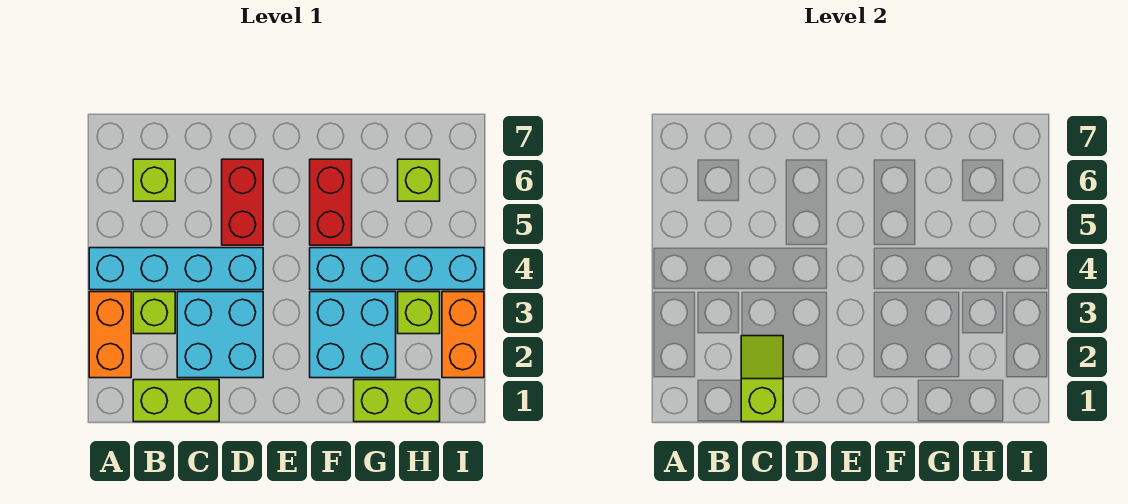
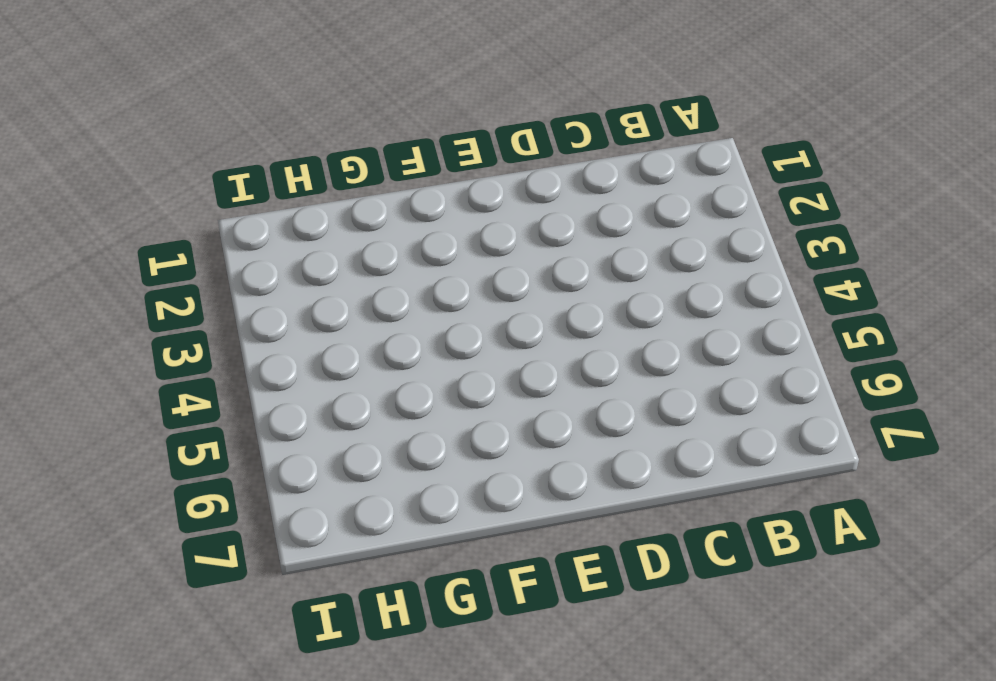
none -> orange brick A2:A3 level 1
none -> cyan brick A4:D4 level 1
none -> lime brick B1:C1 level 1

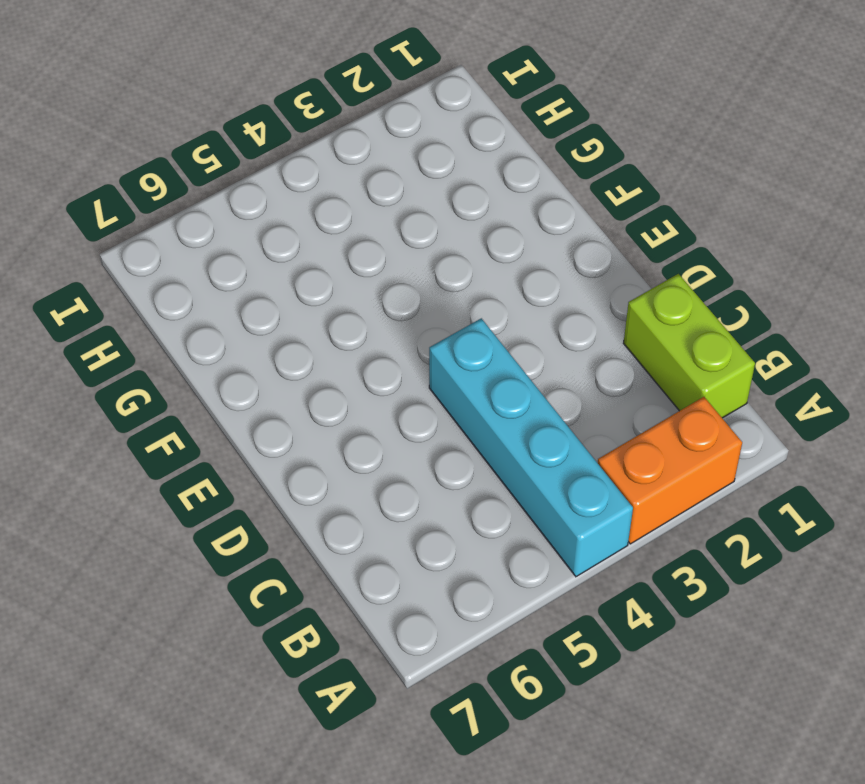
none -> lime brick B3 level 1
none -> lime brick B6 level 1
none -> cyan brick C2:D3 level 1

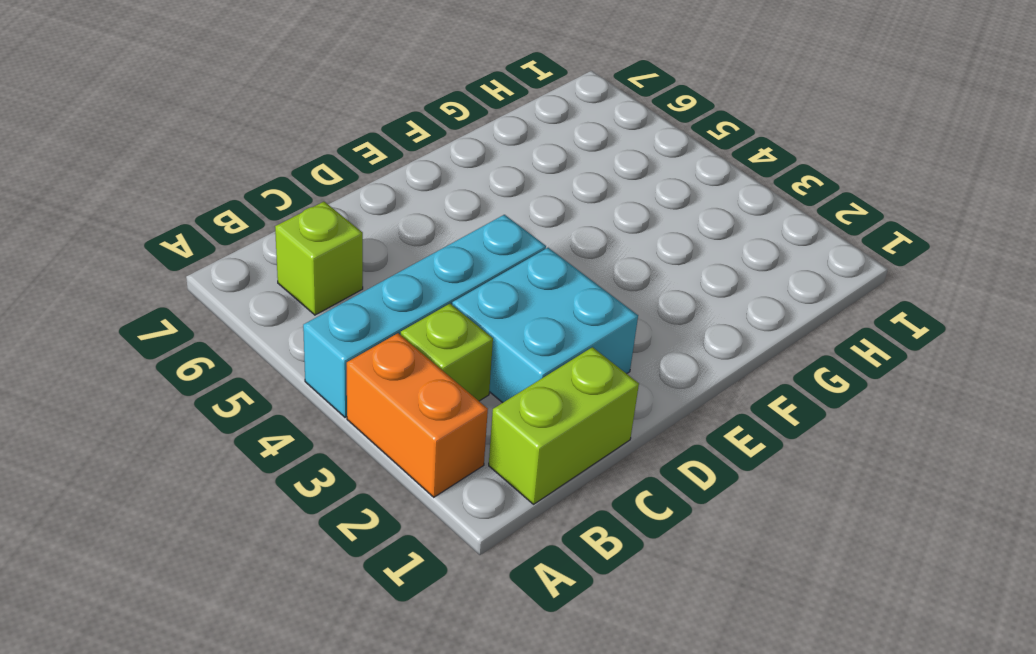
none -> red brick D5:D6 level 1
none -> cyan brick F2:G3 level 1
none -> cyan brick F4:I4 level 1

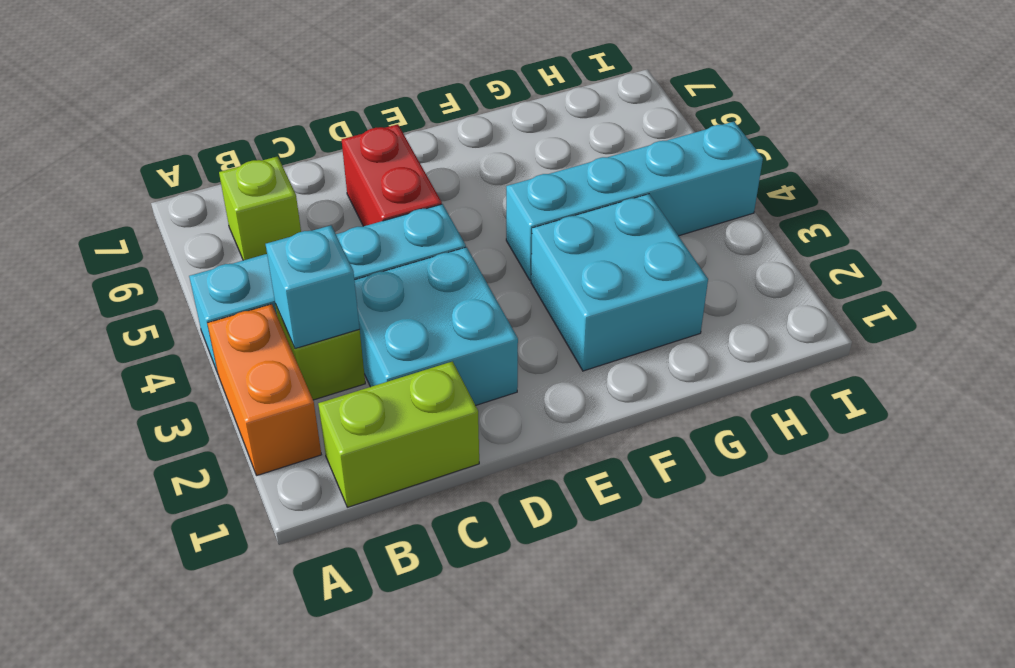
cyan brick B3 level 2 -> none
none -> red brick F5:F6 level 1
none -> lime brick G1:H1 level 1
none -> lime brick H3 level 1

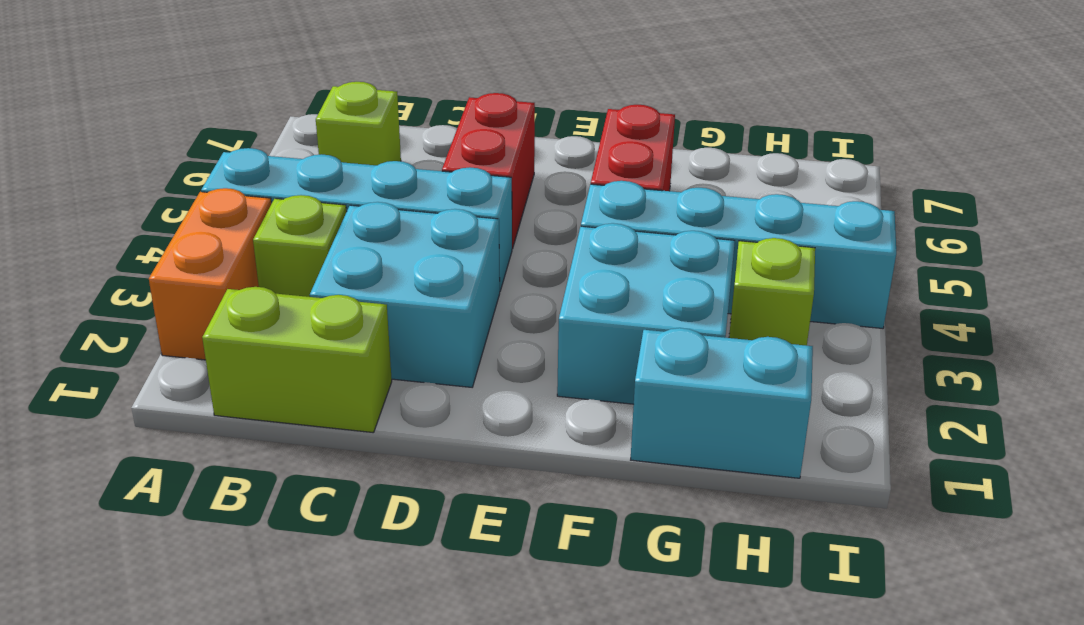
cyan brick G1:H1 level 1 -> lime brick G1:H1 level 1
none -> lime brick H6 level 1
none -> orange brick I2:I3 level 1
none -> lime slope C1:C2 level 2 top 1

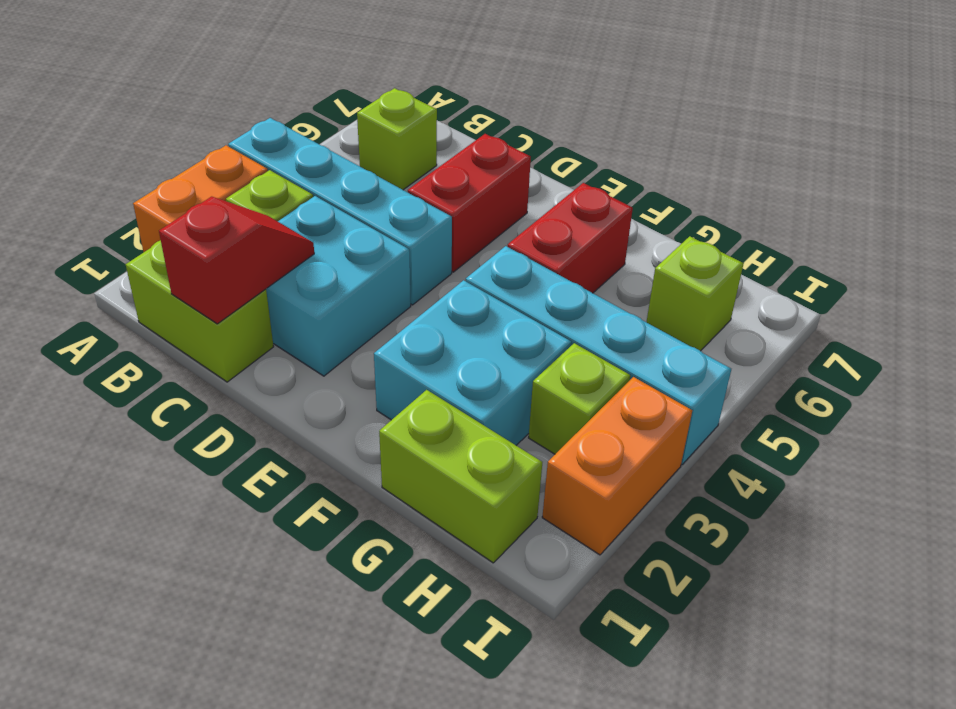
red slope C1:C2 level 2 top 1 -> lime slope C1:C2 level 2 top 1

